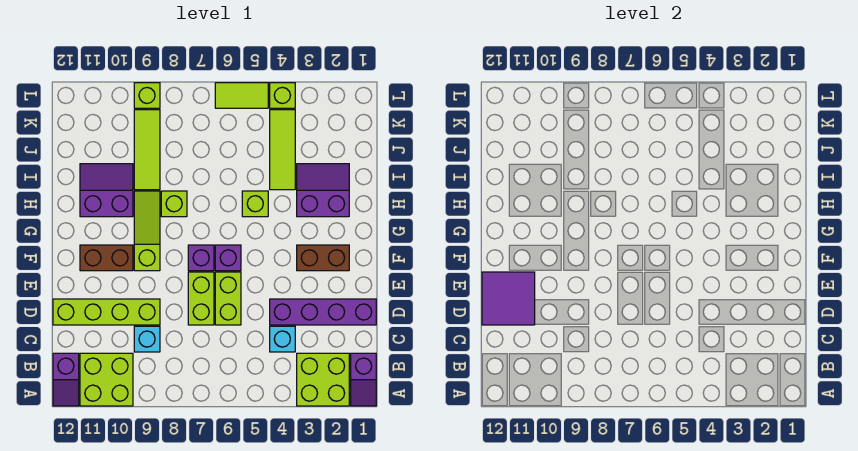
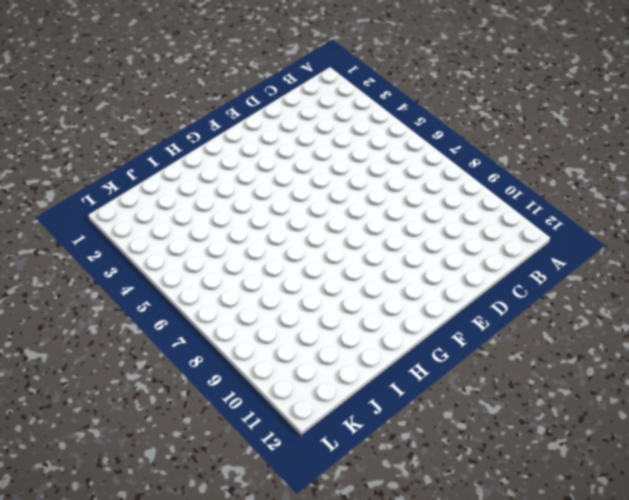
none -> purple slope A1:B1 level 1 top B
none -> lime brick A2:B3 level 1
none -> lime brick A10:B11 level 1

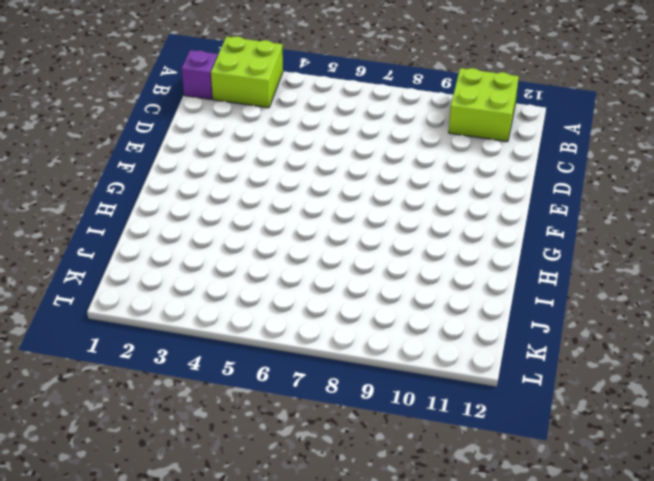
none -> purple slope A12:B12 level 1 top B
none -> cyan brick C4 level 1
none -> cyan brick C9 level 1

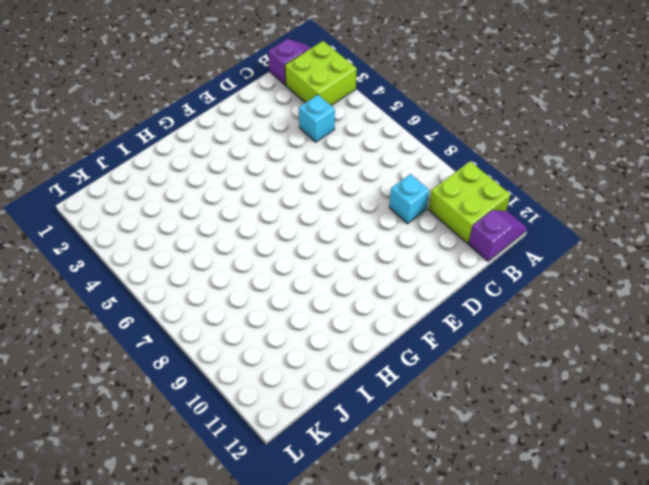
none -> purple brick D1:D4 level 1
none -> lime brick D6:E6 level 1
none -> lime brick D7:E7 level 1

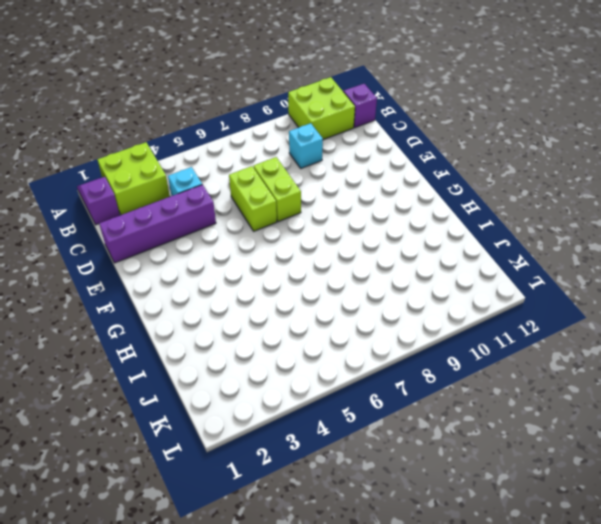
none -> lime brick D9:D12 level 1
none -> brown brick F2:F3 level 1
none -> purple brick F6 level 1

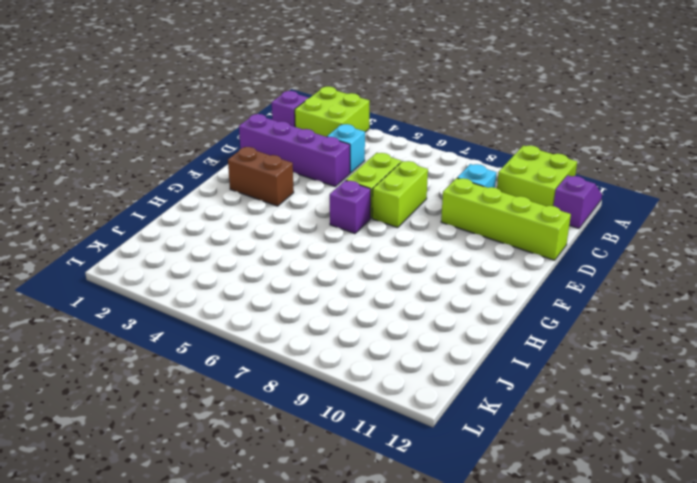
none -> purple brick F7 level 1
none -> lime slope F9:H9 level 1 top F
none -> brown brick F10:F11 level 1

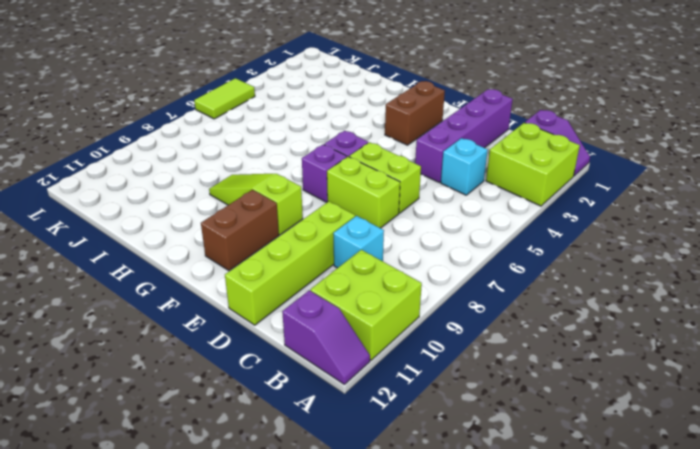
none -> purple slope H2:I3 level 1 top H
none -> lime brick H5 level 1
none -> lime brick H8 level 1

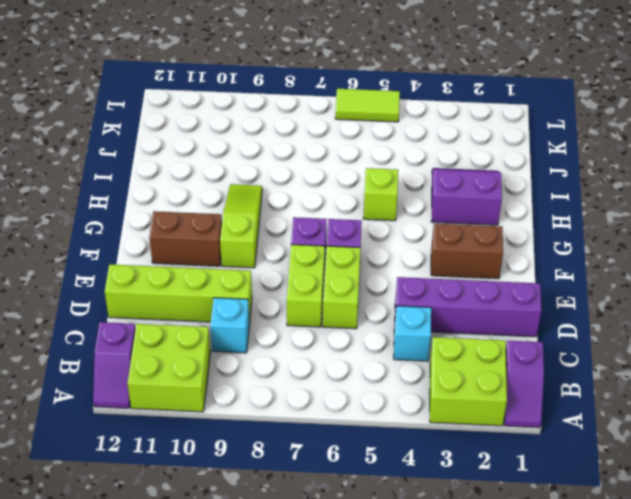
none -> lime brick H8 level 1
none -> purple slope H10:I11 level 1 top H
none -> lime tile I4:K4 level 1

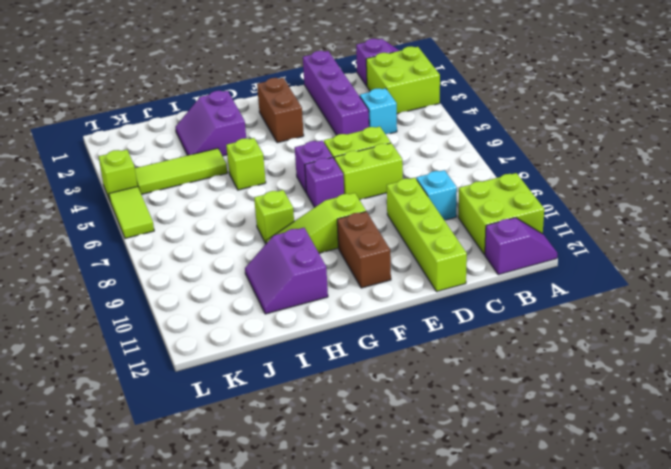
none -> lime tile I9:K9 level 1
none -> lime brick L9 level 1
none -> purple tile D11:E12 level 2

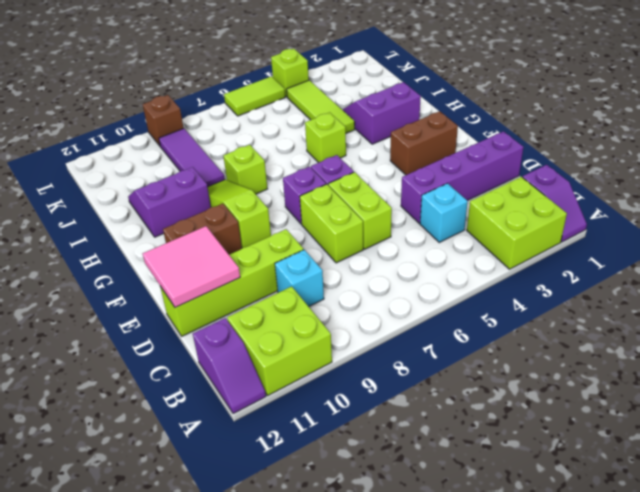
pink tile D11:E12 level 2 -> purple tile D11:E12 level 2
purple tile I9:K9 level 1 -> lime tile I9:K9 level 1
brown brick L9 level 1 -> lime brick L9 level 1

